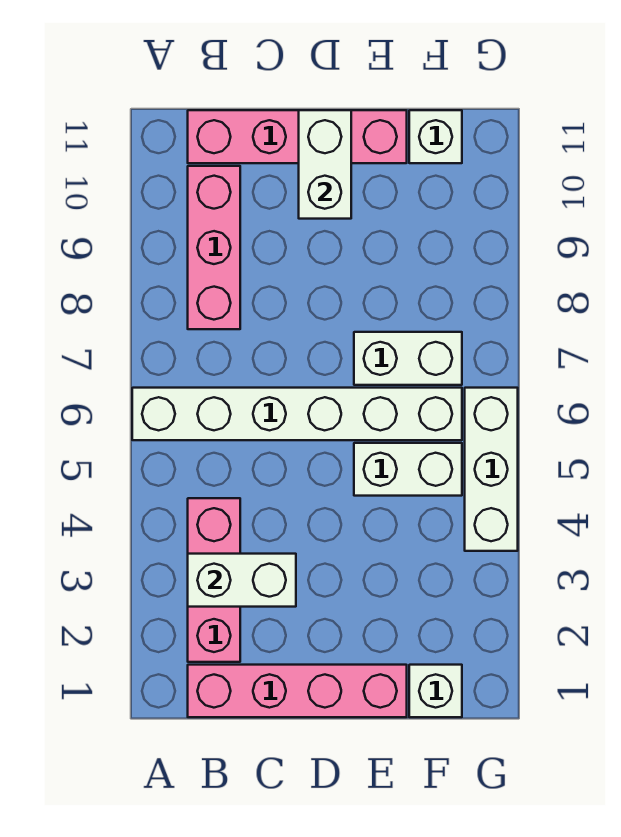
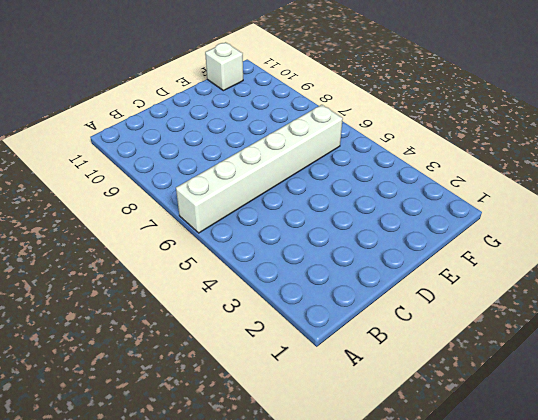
none -> pink brick B1:E1 level 1
none -> pink brick B2:B4 level 1
none -> pink brick B8:B10 level 1

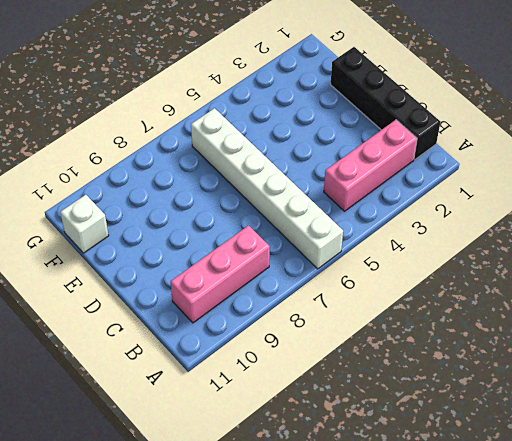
black brick B1:E1 level 1 -> pink brick B1:E1 level 1
none -> pink brick B11:E11 level 1
none -> white brick E5:F5 level 1
none -> white brick E7:F7 level 1

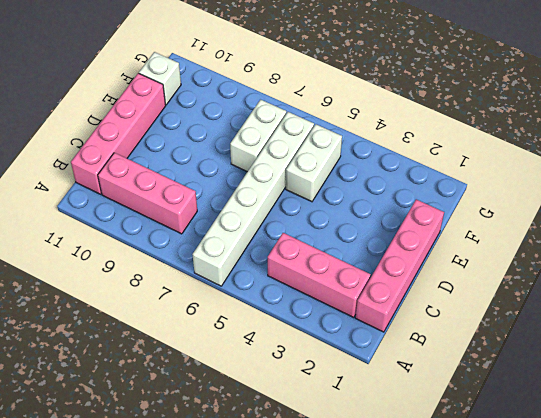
none -> white brick F1 level 1
none -> white brick G4:G6 level 1
none -> white brick B3:C3 level 2

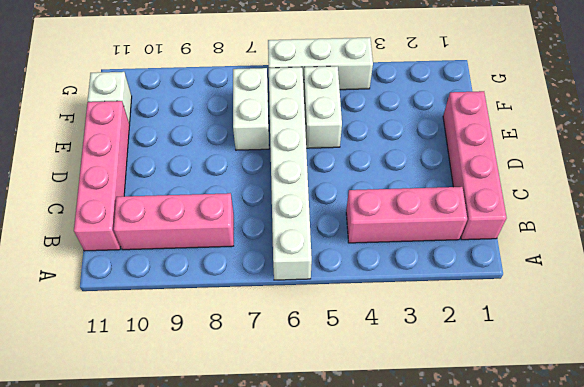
none -> white brick F1 level 1
none -> white brick B3:C3 level 2
none -> white brick D10:D11 level 2

